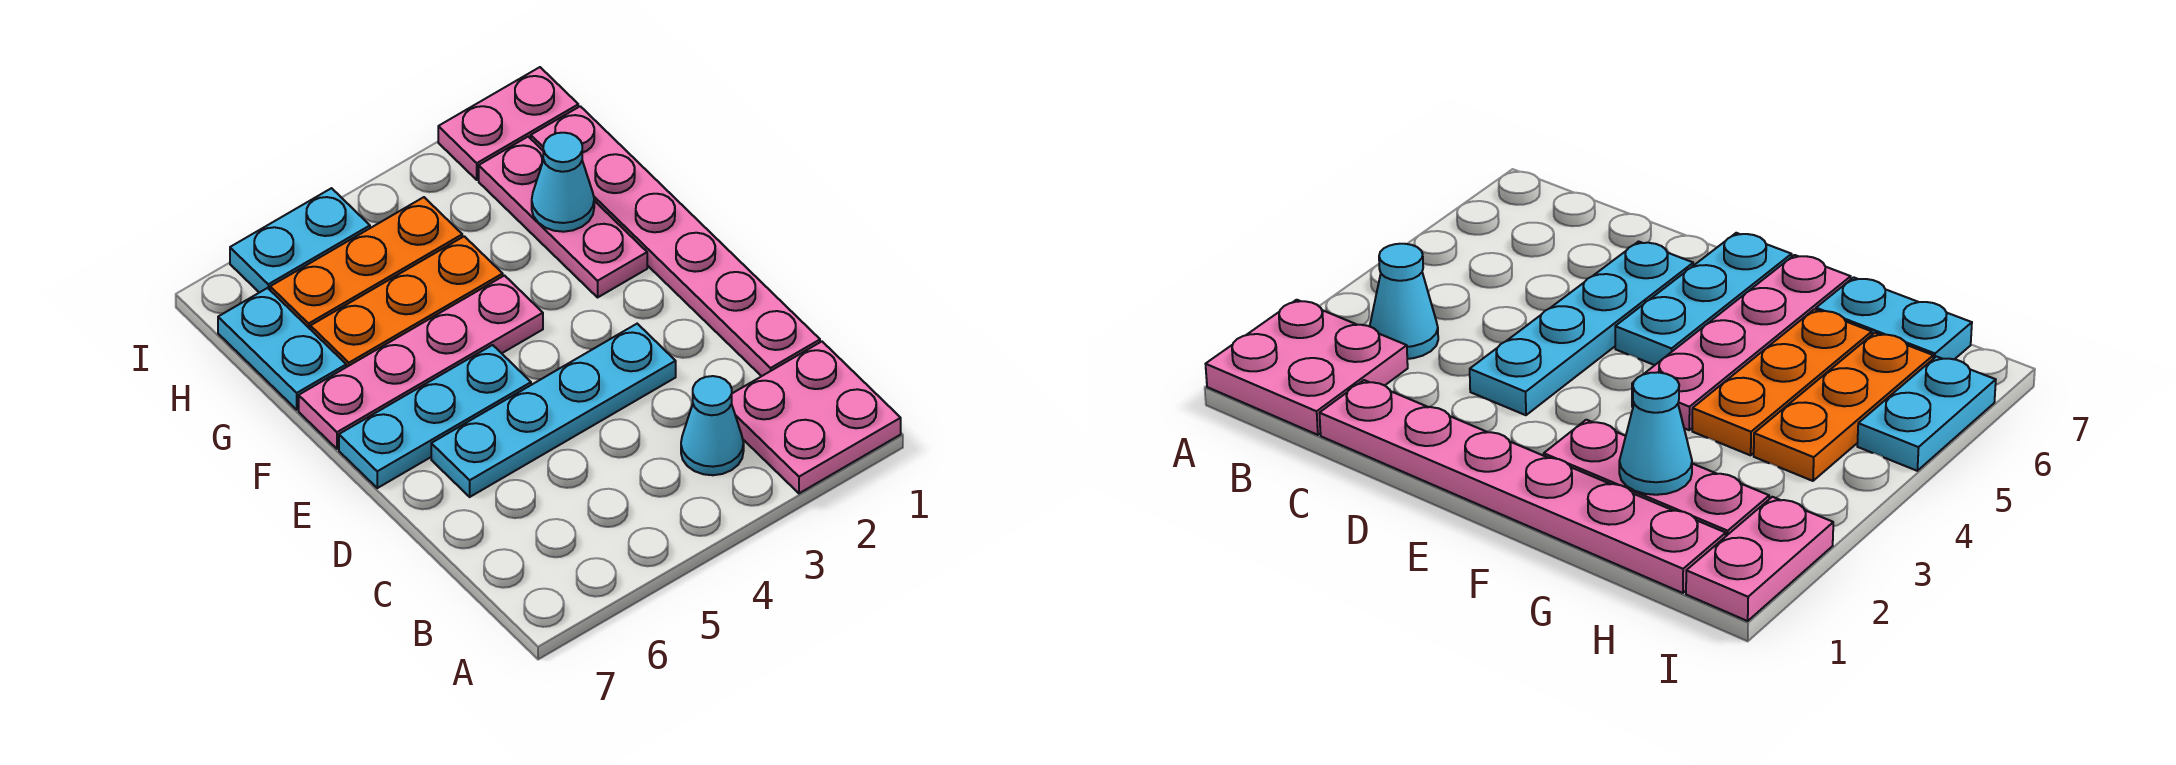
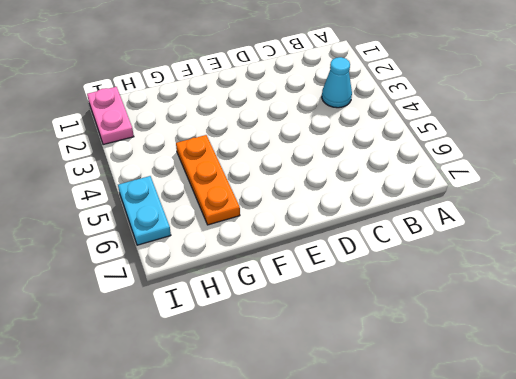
none -> pink plate A1:B2 level 1
none -> pink plate C1:H1 level 1
none -> cyan plate D3:D6 level 1

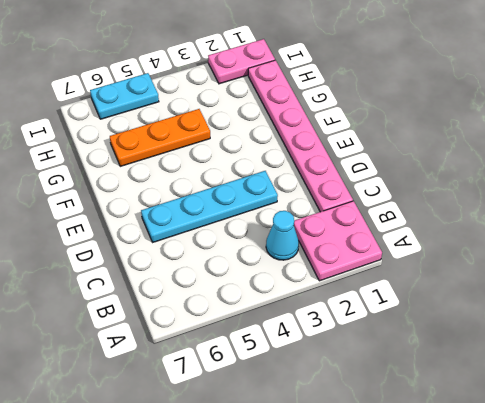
none -> cyan plate E5:E7 level 1
none -> pink plate F2:H2 level 1
none -> pink plate F4:F7 level 1

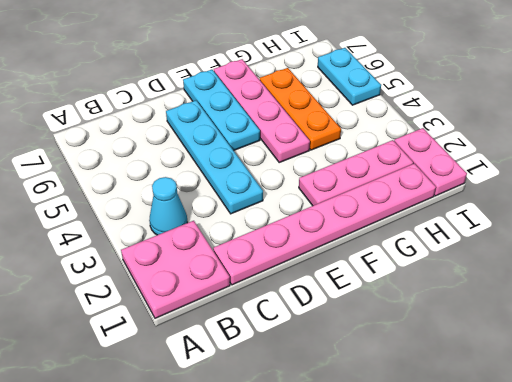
none -> cyan plate G7:H7 level 1
none -> orange plate H4:H6 level 1
none -> cyan cone G2 level 2

